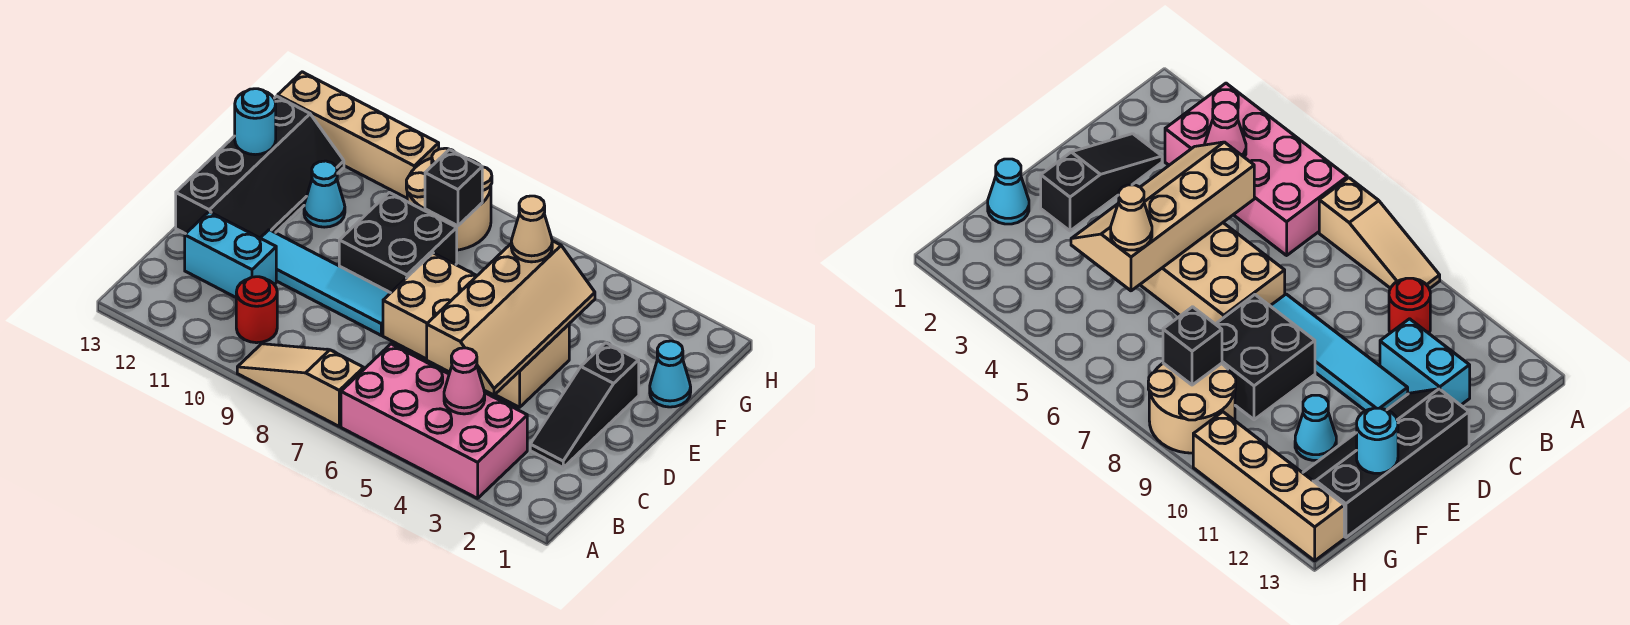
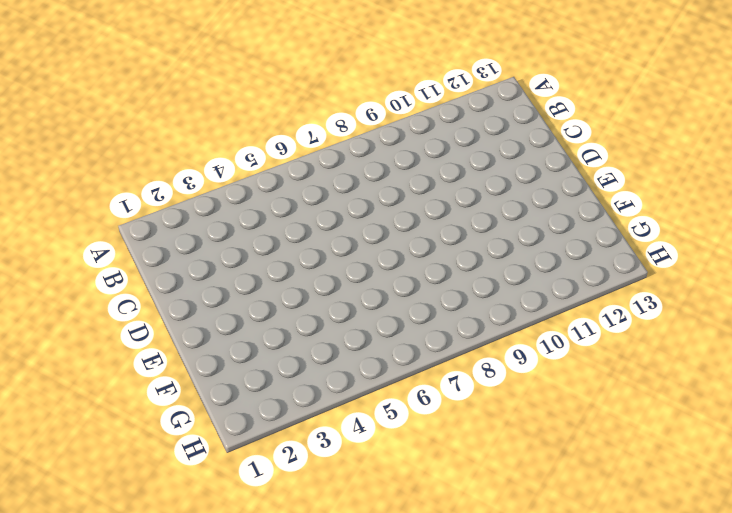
none -> pink brick A3:B6 level 1
none -> tan slope A7:A9 level 1 top 7
none -> red round brick B10 level 1

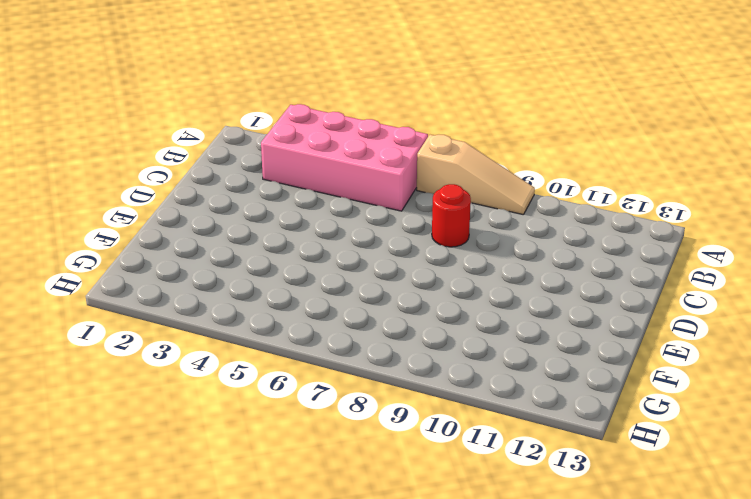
red round brick C8 level 1 -> red round brick B10 level 1
none -> black slope C2:E2 level 1 top E
none -> cyan brick C11:C12 level 1
none -> tan brick D4:E7 level 1

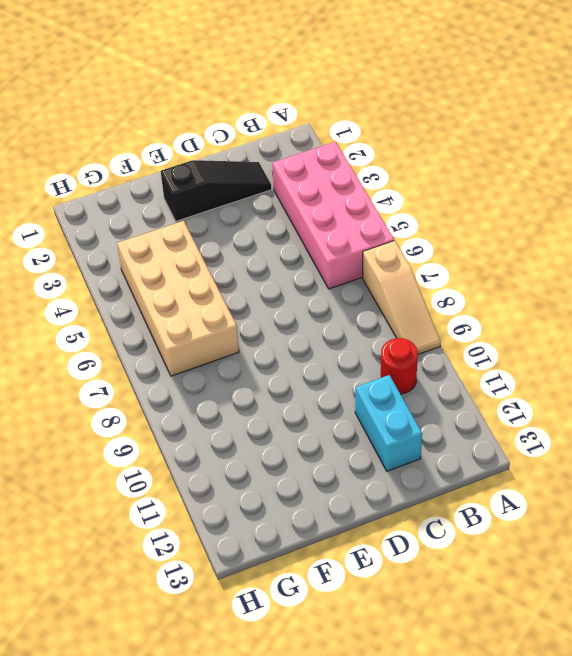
tan brick F4:G7 level 1 -> tan brick D4:E7 level 1
none -> cyan tile D8:D11 level 1
none -> black slope D12:G13 level 1 top 13
none -> black brick E8:F9 level 1

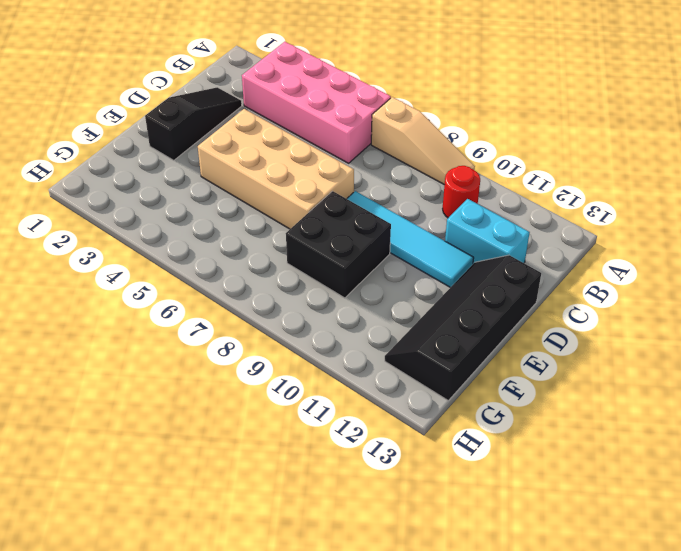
none -> cyan cone F1 level 1
none -> cyan cone F11 level 1
none -> tan round brick G8:H9 level 1

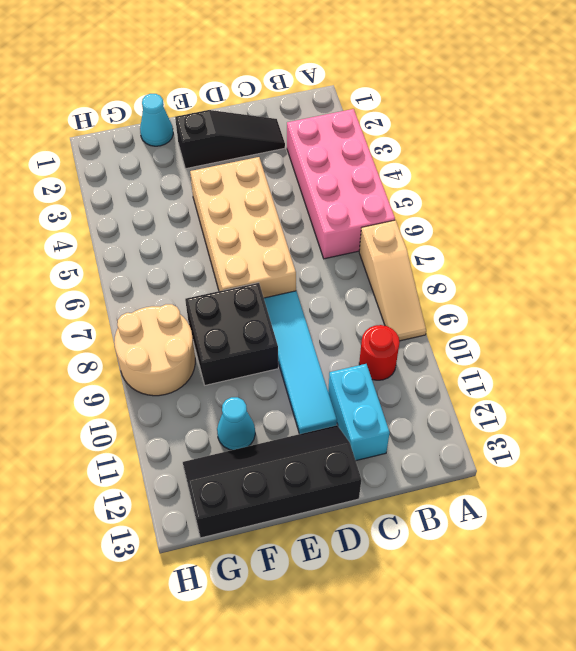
none -> tan brick H10:H13 level 1
none -> pink cone B4 level 2
none -> tan slope C4:F5 level 2 top 5

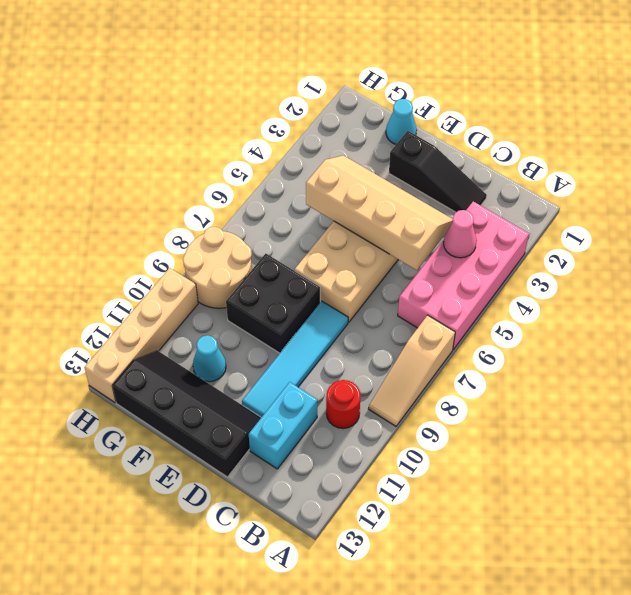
none -> cyan round brick F13 level 2
none -> black brick G8 level 2
none -> tan cone F5 level 3

